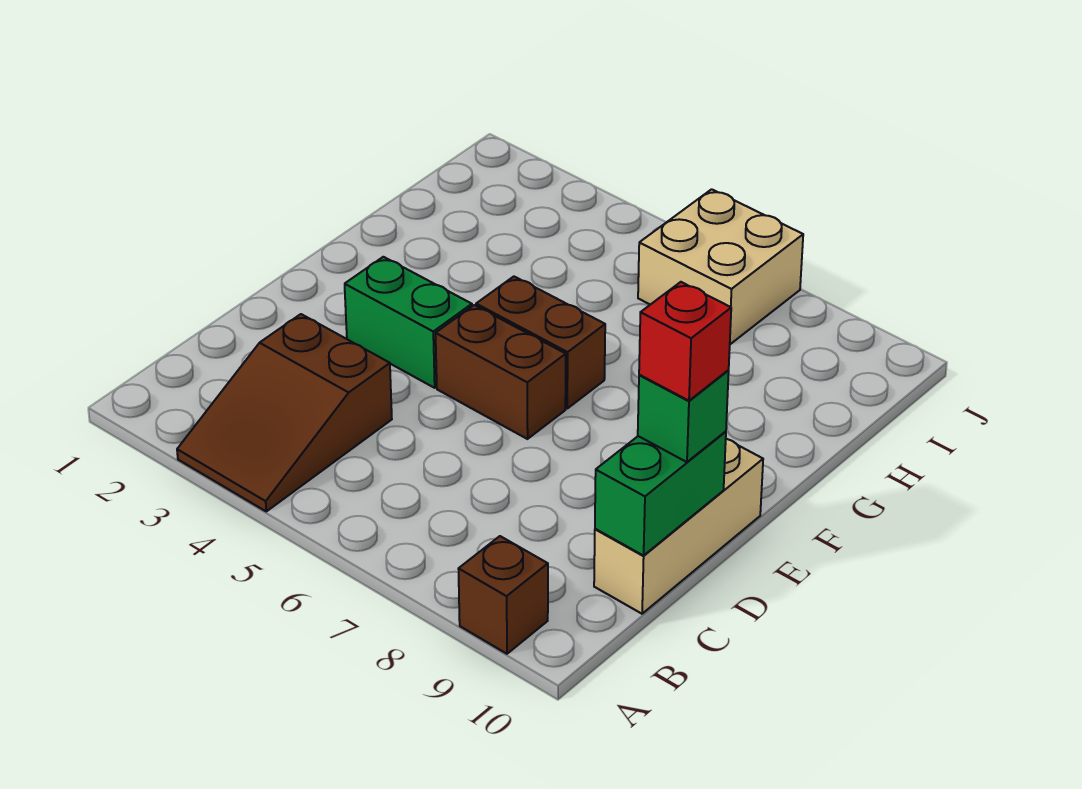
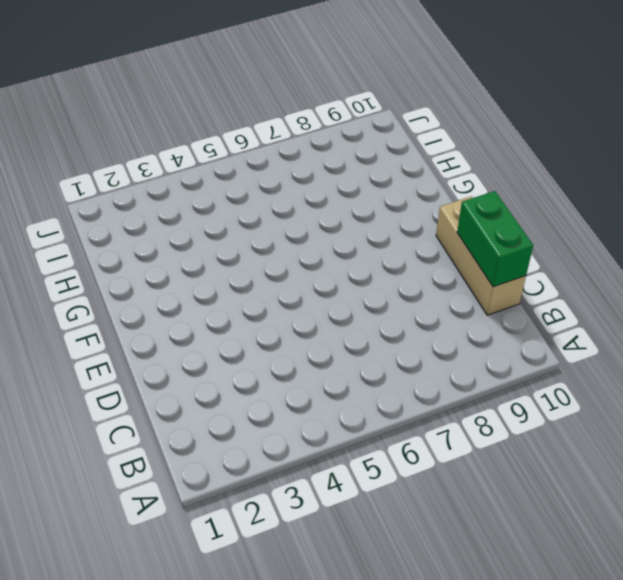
none -> brown slope A3:C4 level 1 top C
none -> brown brick A9 level 1

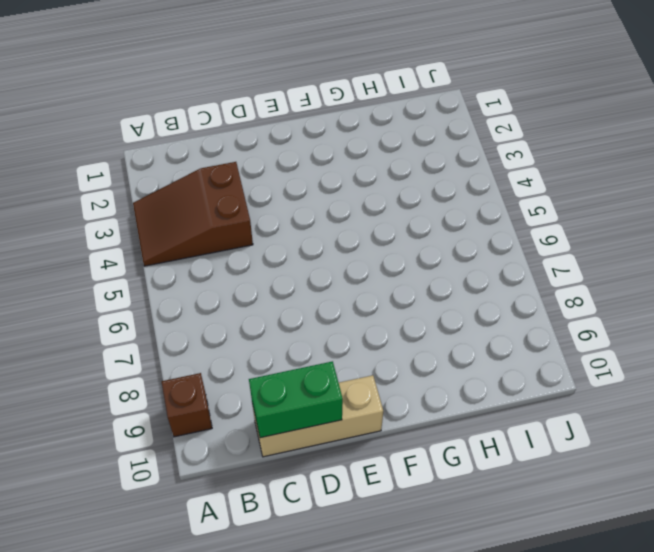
none -> green brick E3:E4 level 1
none -> brown brick E5:E6 level 1

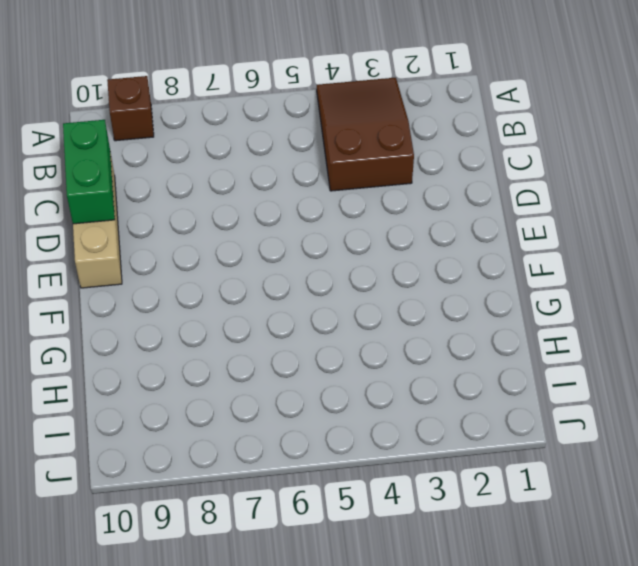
none -> green brick E3:E4 level 1
none -> brown brick E5:E6 level 1

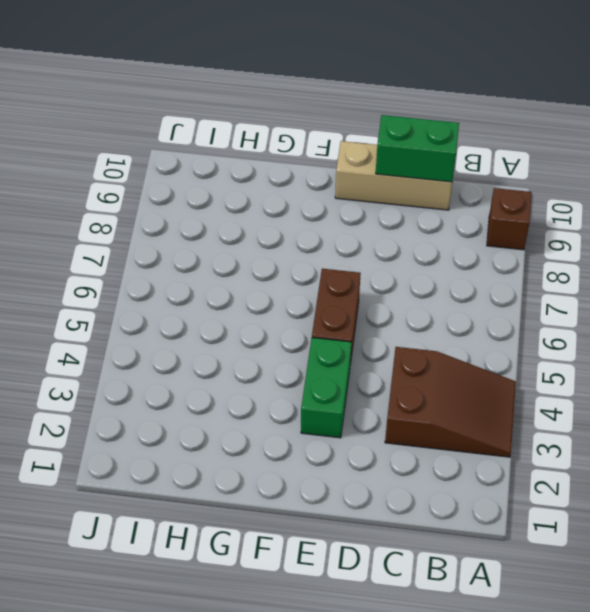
none -> brown brick F5:F6 level 1
none -> tan brick I6:J7 level 1

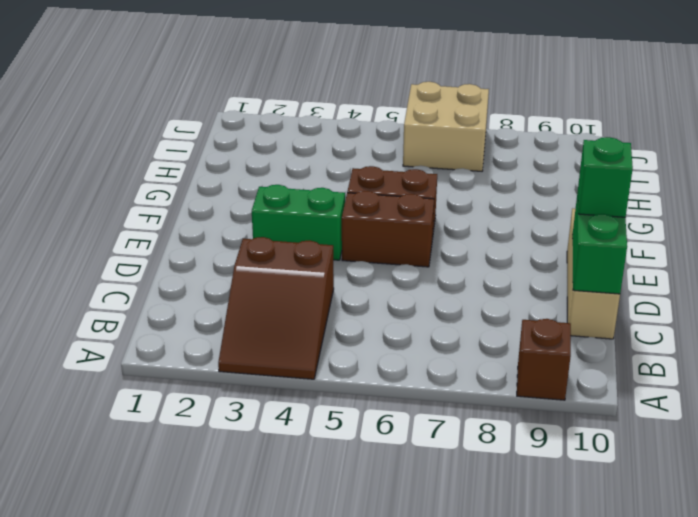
none -> red brick D10 level 4

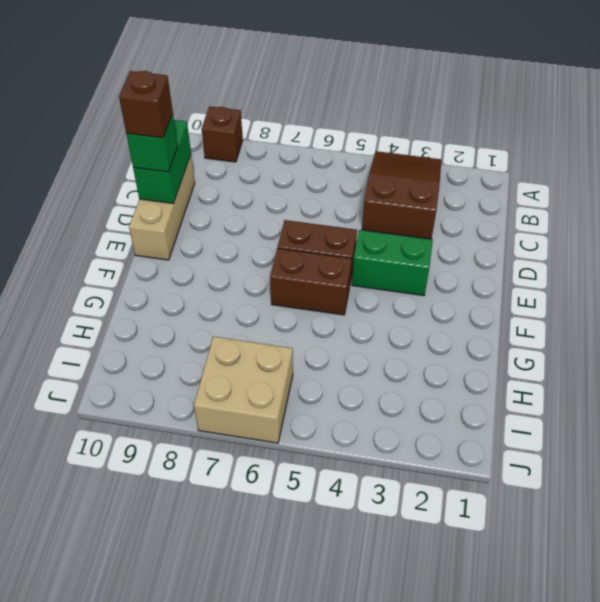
brown brick D10 level 4 -> red brick D10 level 4

